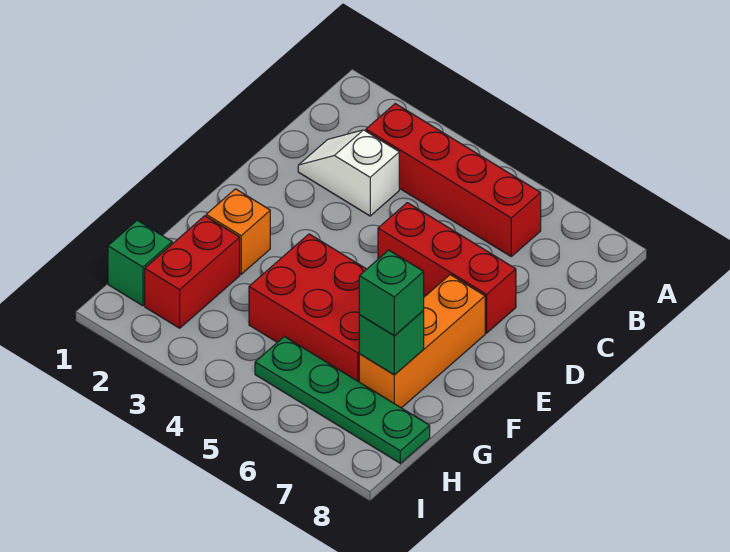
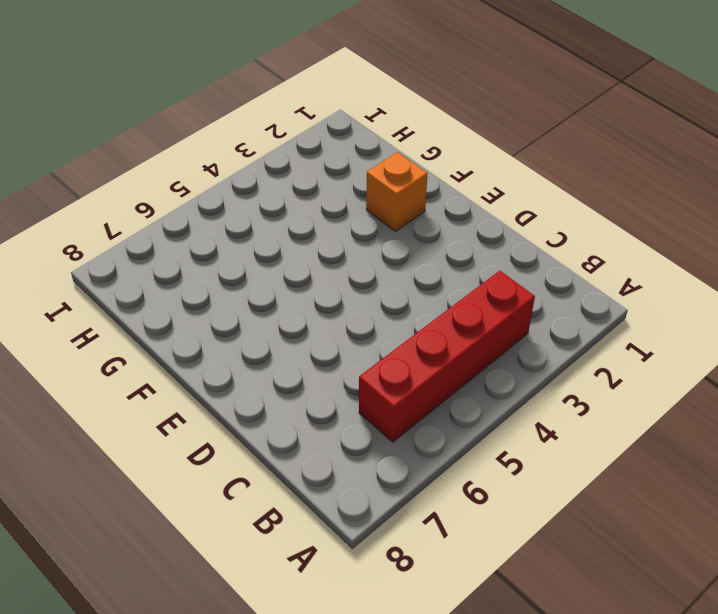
none -> white slope C2:C3 level 1 top 3
none -> red brick D5:D7 level 1

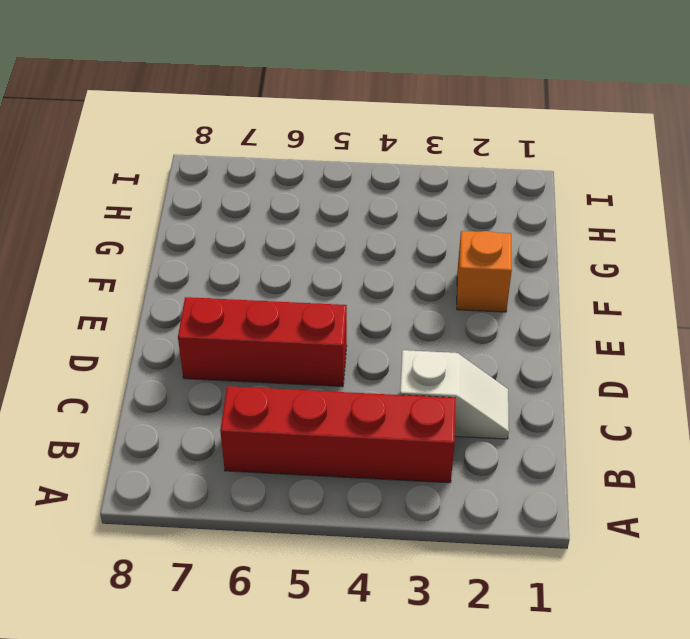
none -> orange brick E7:G7 level 1
none -> red brick F4:G6 level 1

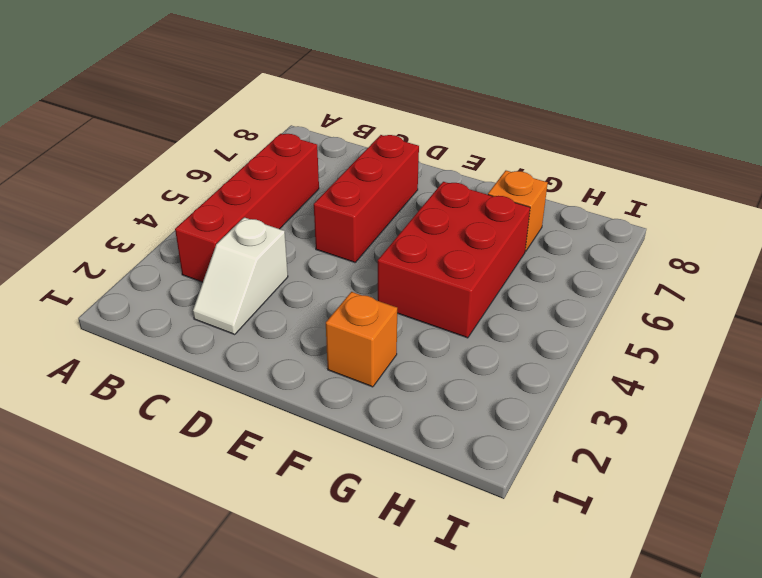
orange brick G7 level 1 -> orange brick E7:G7 level 1
none -> red brick G2:H2 level 1
none -> green brick H1 level 1

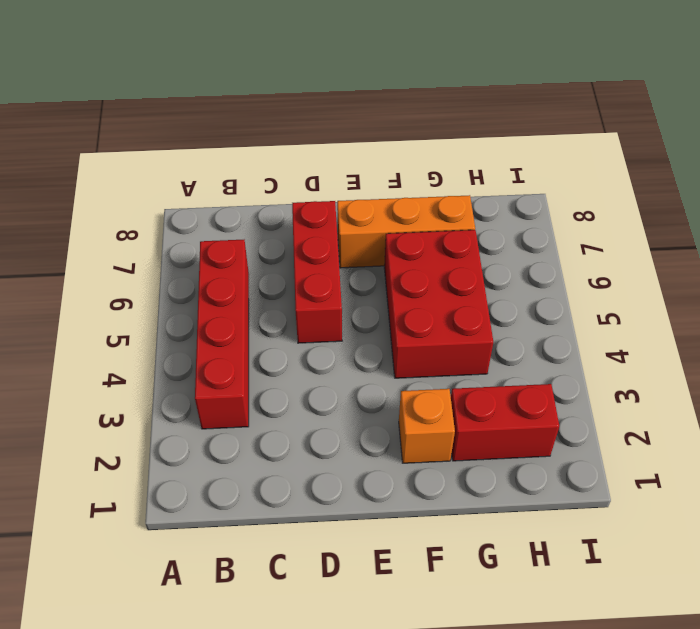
none -> white slope C2:C3 level 1 top 3
none -> green brick H1 level 1

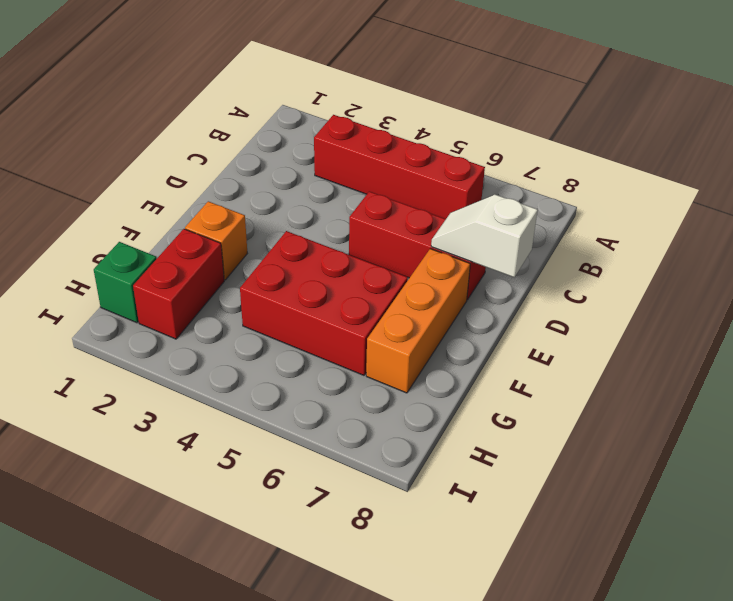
white slope D7:D8 level 2 top 8 -> white slope C2:C3 level 1 top 3
none -> green plate H5:H8 level 1
none -> green brick G7 level 2

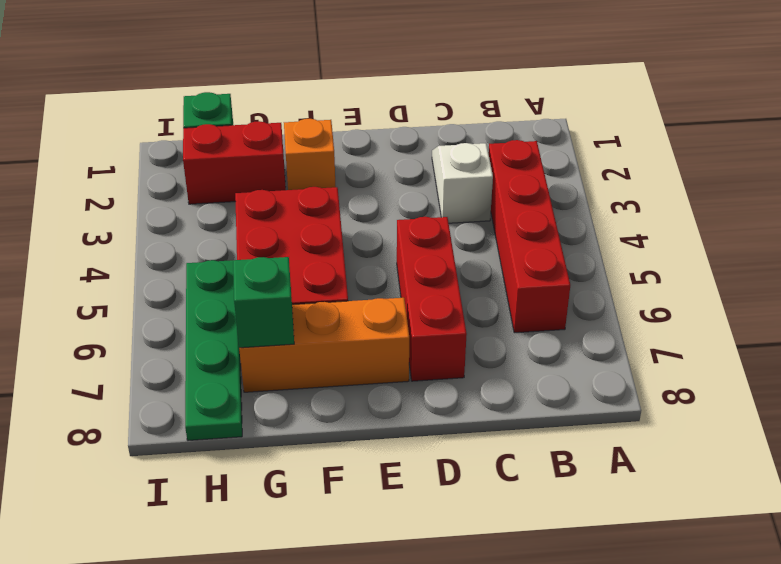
none -> green brick G7 level 3

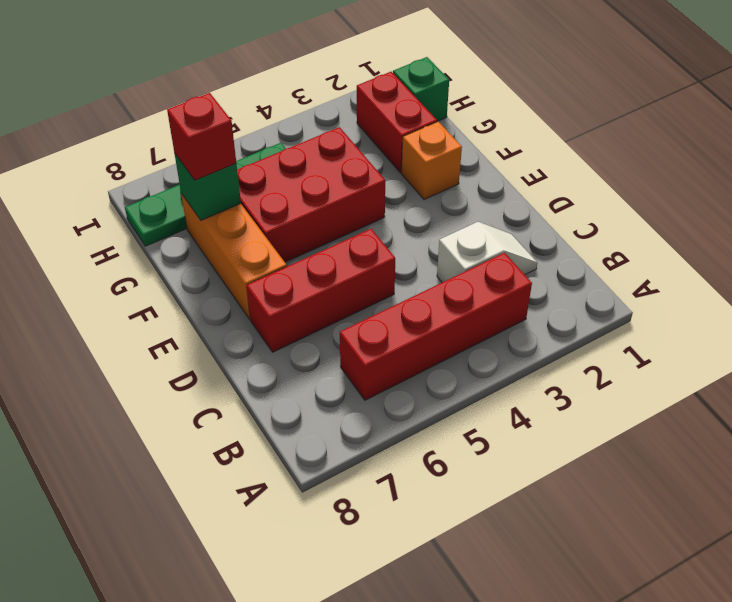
red brick G7 level 3 -> green brick G7 level 3

